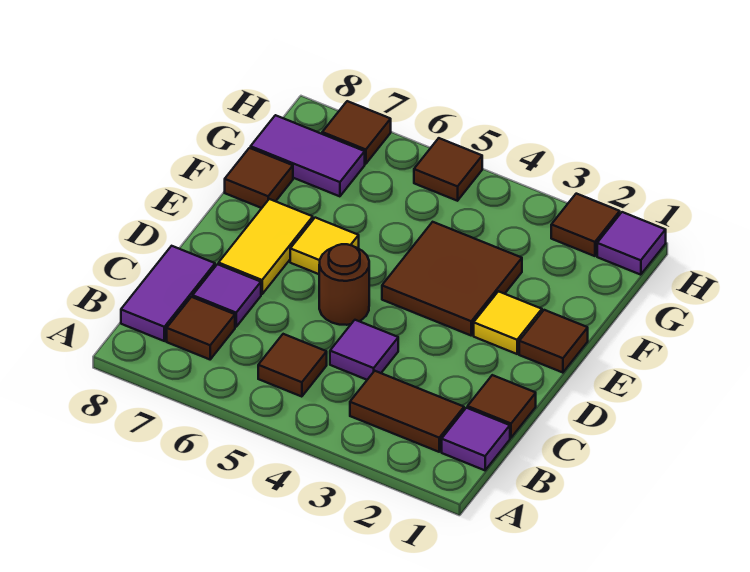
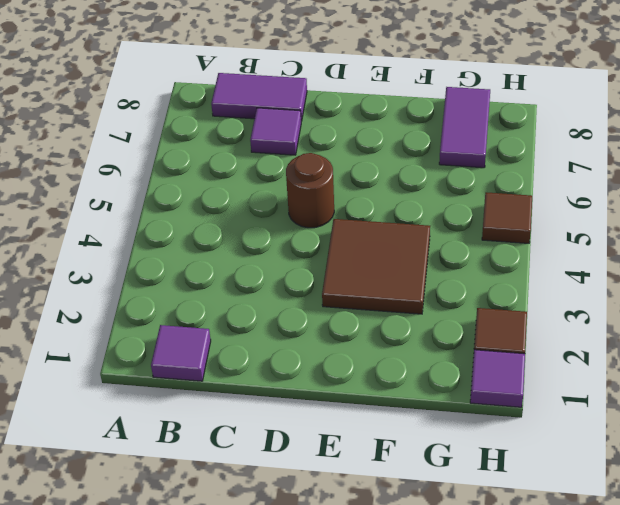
none -> brown tile B2:B3 level 1
none -> brown tile B5 level 1
none -> brown tile B7 level 1

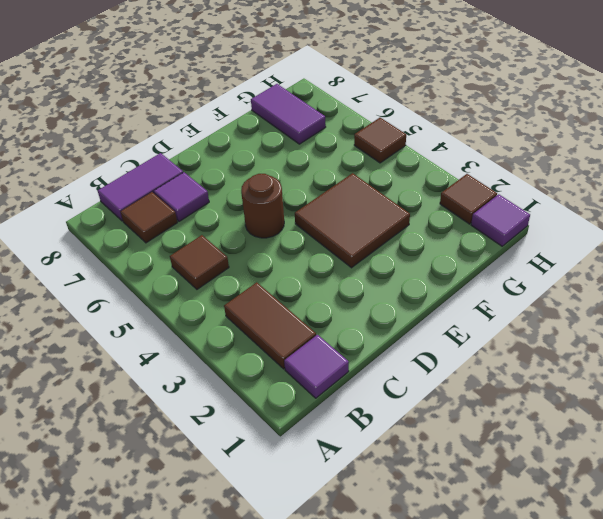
none -> brown tile C1 level 1
none -> purple tile C4 level 1
none -> yellow tile D7:E7 level 1

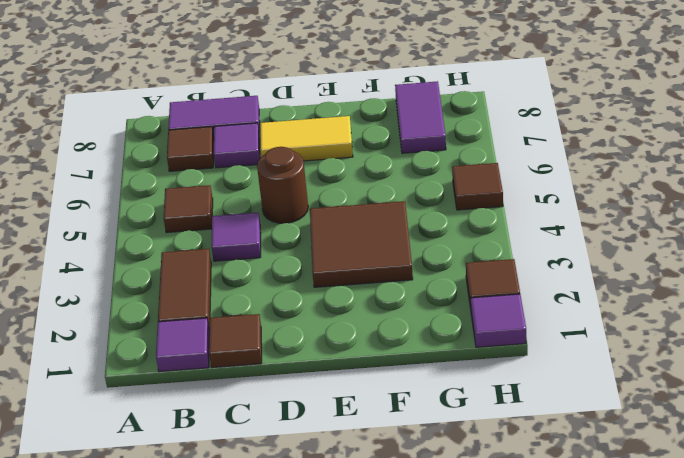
none -> brown tile E1 level 1
none -> yellow tile E2 level 1
none -> yellow tile E6 level 1

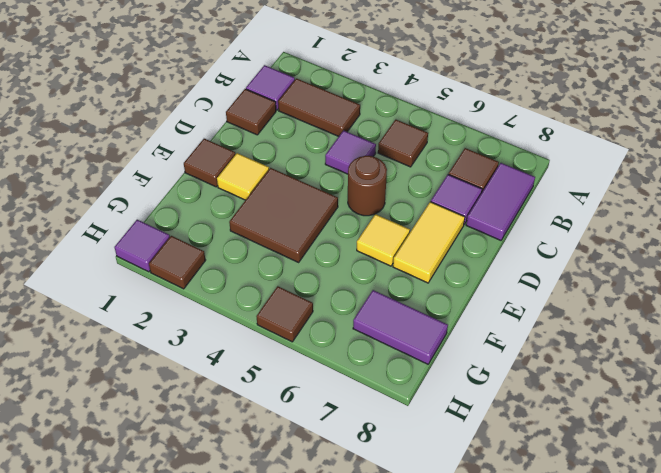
none -> brown tile F8 level 1
none -> brown tile H7 level 1

